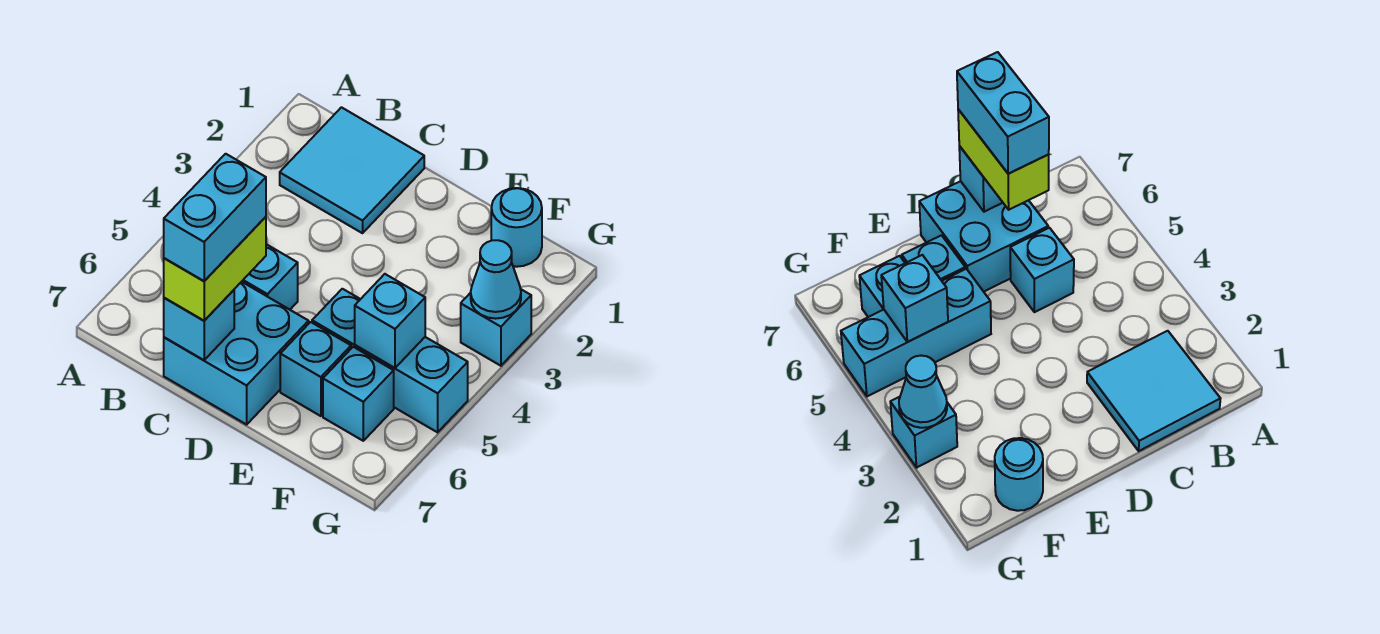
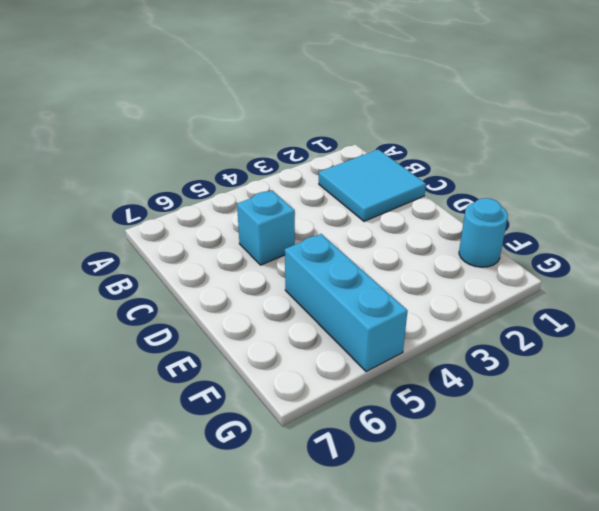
none -> cyan brick C6:D7 level 1
none -> cyan brick E6 level 1
none -> cyan brick F6 level 1

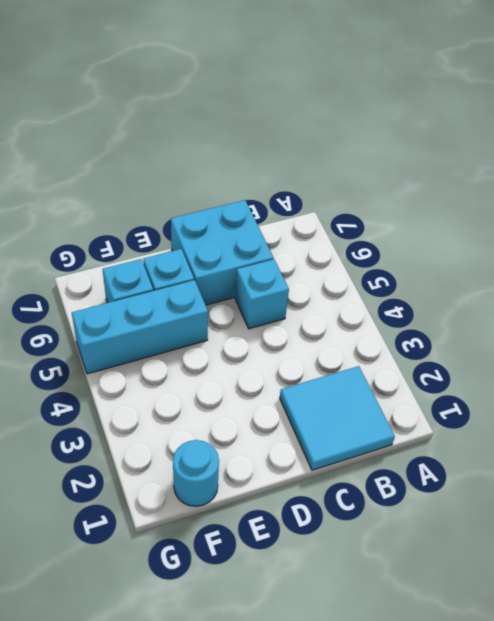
none -> cyan brick G3 level 1
none -> cyan brick C7 level 2
none -> cyan brick F5 level 2

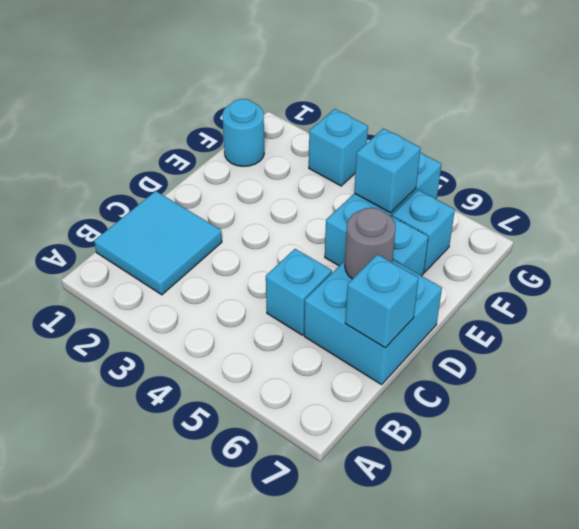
grey round brick D6 level 2 -> none
none -> cyan cone G3 level 2
none -> lime brick C6:C7 level 3
none -> cyan brick C6:C7 level 4

